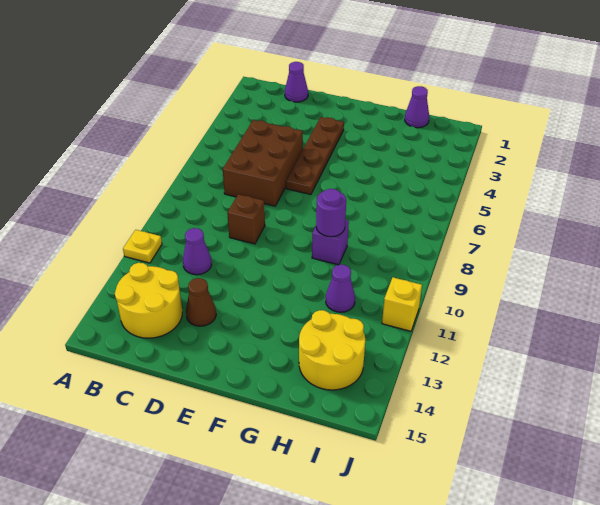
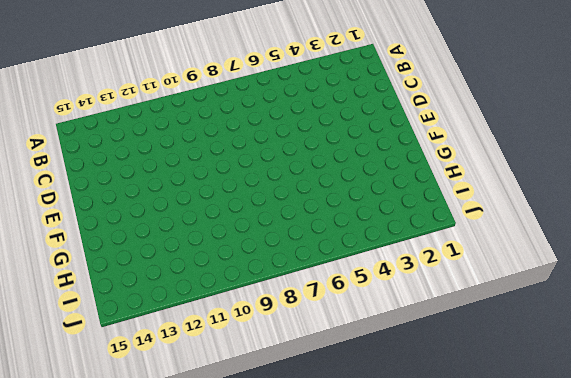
none -> yellow plate A11 level 1
none -> yellow round brick B13:C14 level 1
none -> purple cone C1 level 1

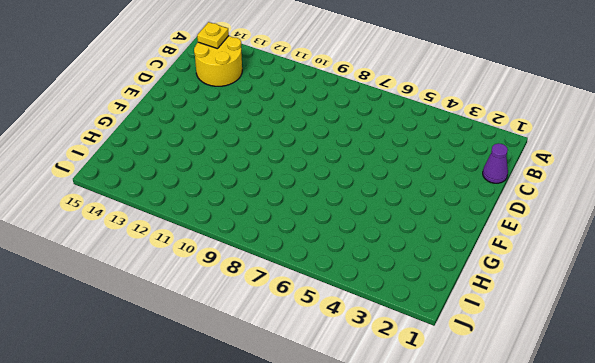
yellow plate B14 level 2 -> yellow plate A11 level 1
none -> brown brick C5:D7 level 1
none -> purple cone C11 level 1
none -> brown brick D9 level 1

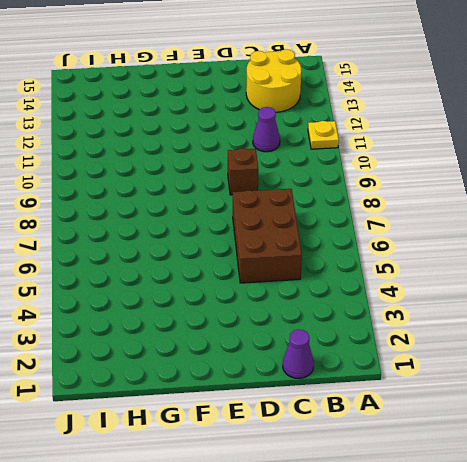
none -> brown cone D13 level 1
none -> brown plate E3:E6 level 1
none -> purple brick G9 level 1

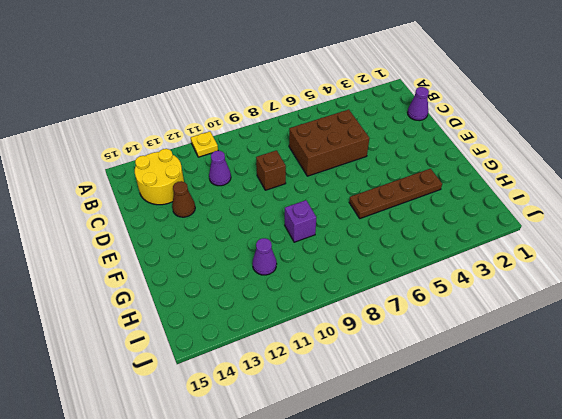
brown plate G3:G6 level 1 -> brown plate E3:E6 level 1
none -> purple cone H1 level 1
none -> yellow round brick H13:I14 level 1
none -> yellow brick J11 level 1

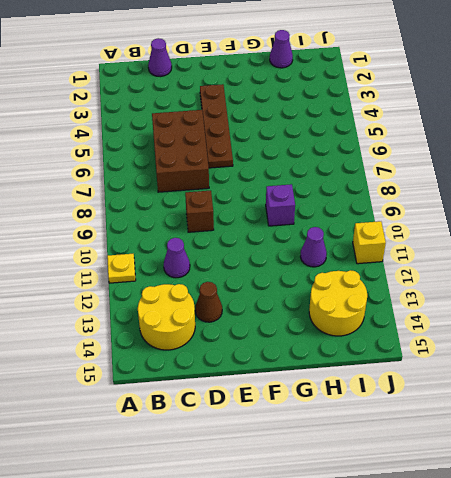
none -> purple round brick G9 level 2

